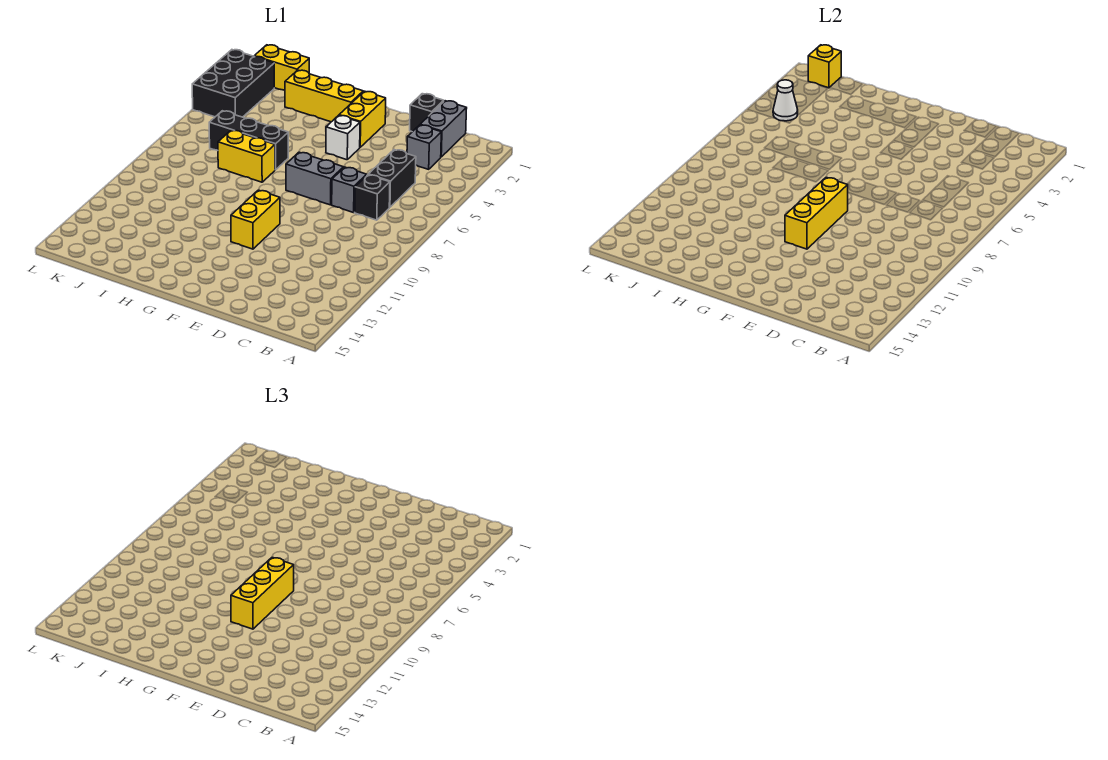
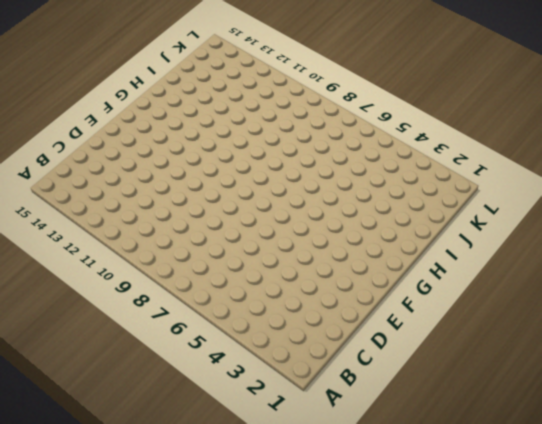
none -> grey brick C1:C2 level 1
none -> grey brick C3 level 1
none -> black brick C5:C6 level 1

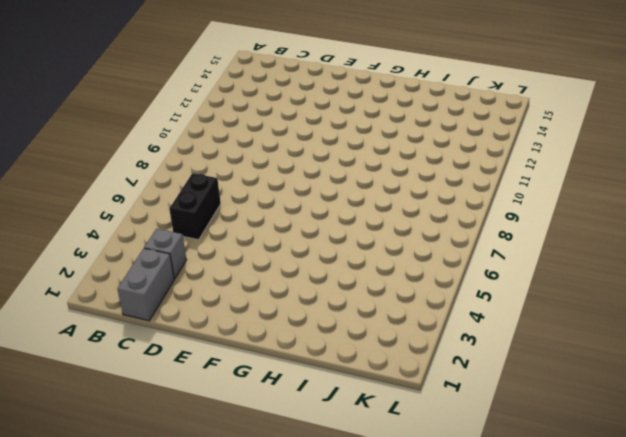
none -> black brick C7 level 1
none -> black brick D1 level 1
none -> grey brick D7 level 1

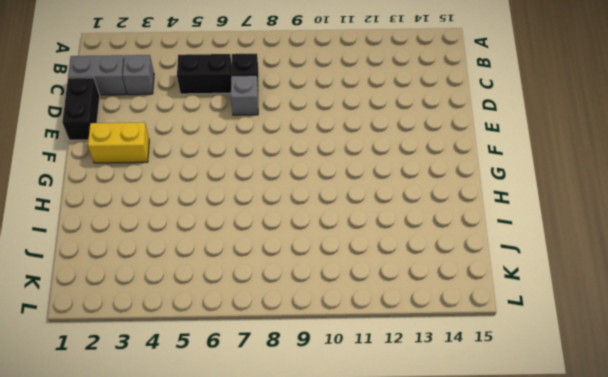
black brick D1:E1 level 1 -> black brick D1 level 1
none -> grey brick E7:F7 level 1
none -> white brick F4 level 1
none -> yellow brick F10:F11 level 1

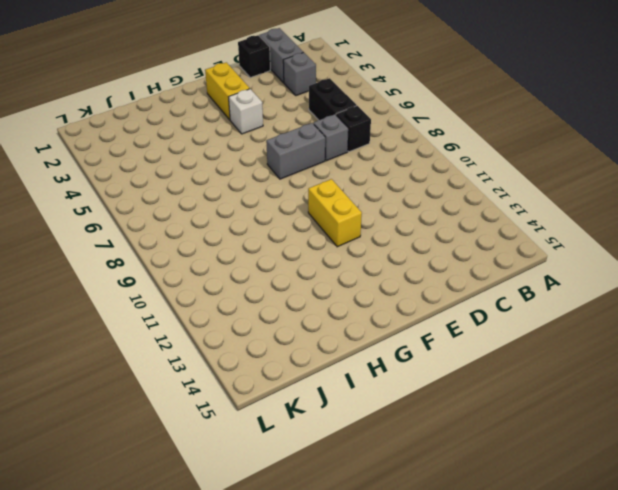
none -> yellow brick G2:I2 level 1
none -> black brick H6:J6 level 1
none -> yellow brick H7:I7 level 1

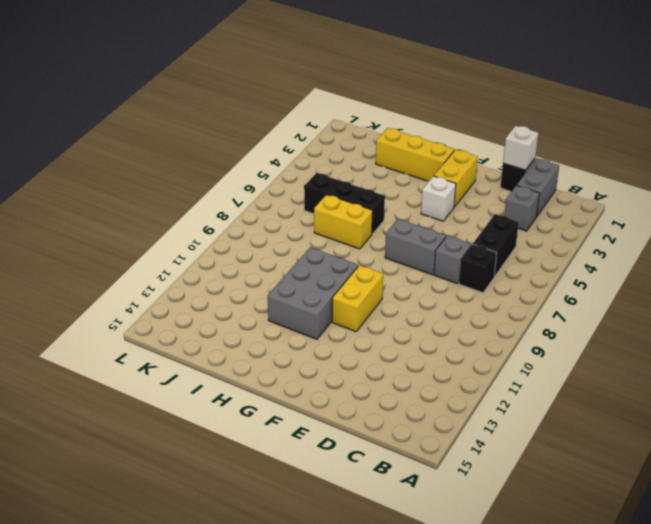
white brick D1 level 2 -> none
grey brick G10:H12 level 1 -> none
none -> yellow brick J1:K1 level 1
none -> black brick K2:L4 level 1
none -> yellow brick F9:F11 level 2

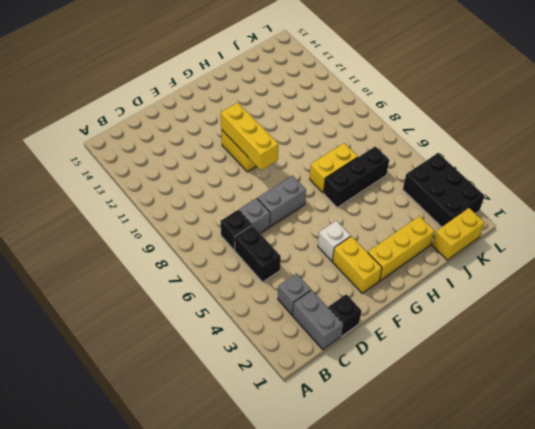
none -> yellow brick K1 level 2
none -> white cone K4 level 2
none -> yellow brick F9:F11 level 3

